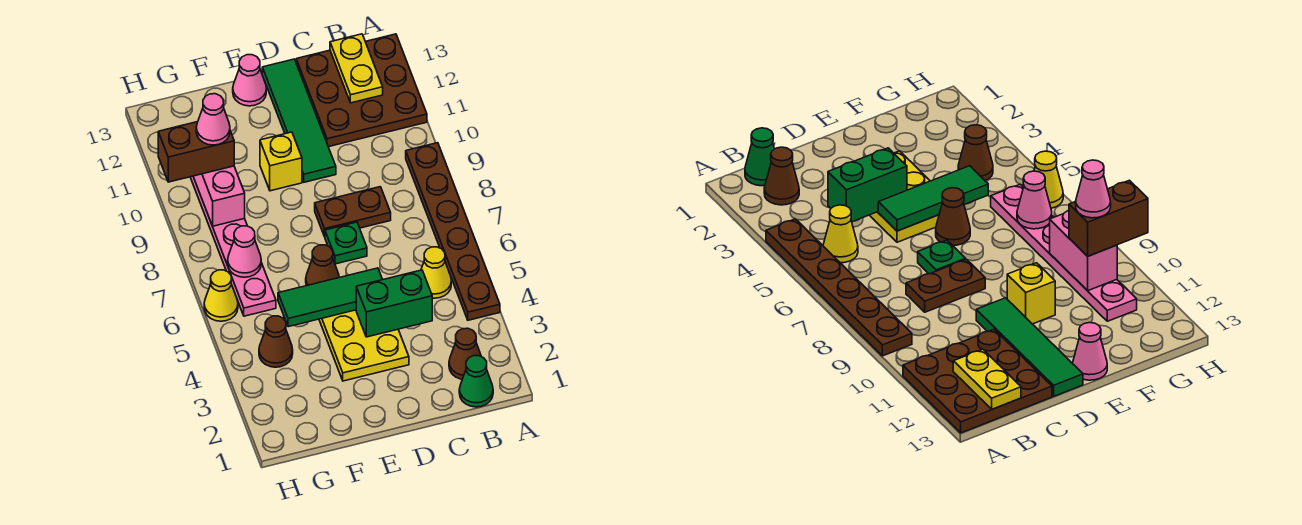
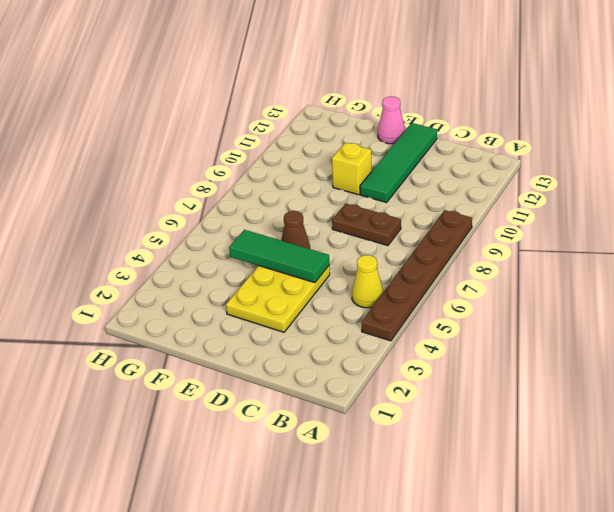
none -> brown plate A11:C13 level 1
none -> green cone B1 level 1
none -> brown cone B2 level 1

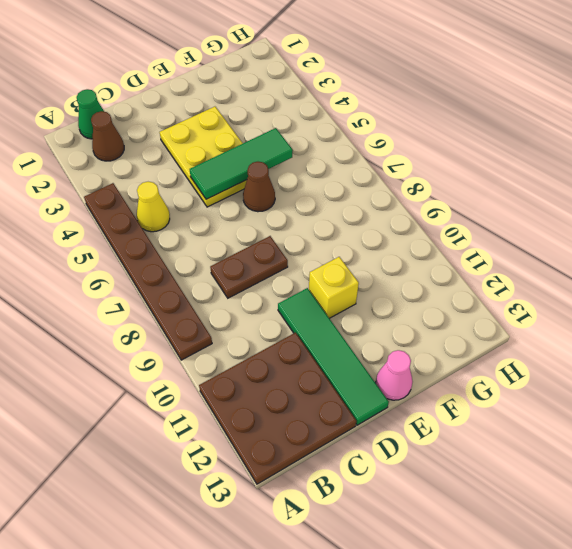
none -> green plate D7 level 1
none -> brown cone G4 level 1
none -> pink plate G6:G11 level 1

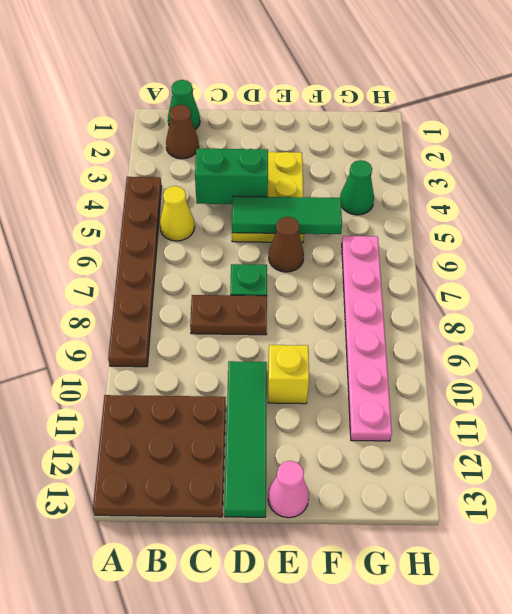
green cone G4 level 1 -> brown cone G4 level 1
none -> yellow cone H6 level 1
none -> yellow plate B12:B13 level 2
none -> pink cone G7 level 2

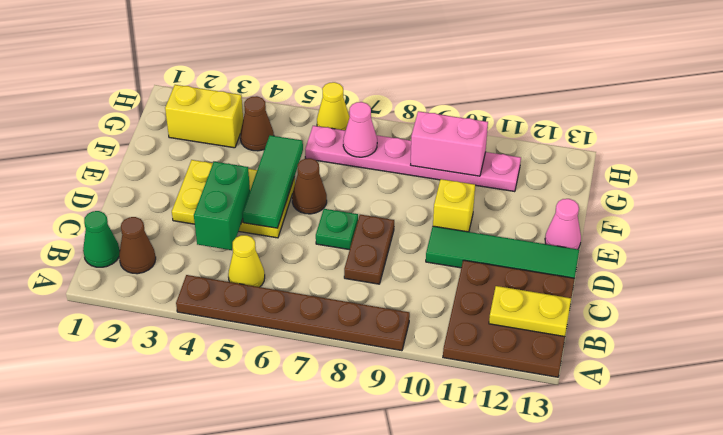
yellow brick G2:G3 level 1 -> none
none -> brown brick G10:H10 level 3
none -> pink cone G10 level 4

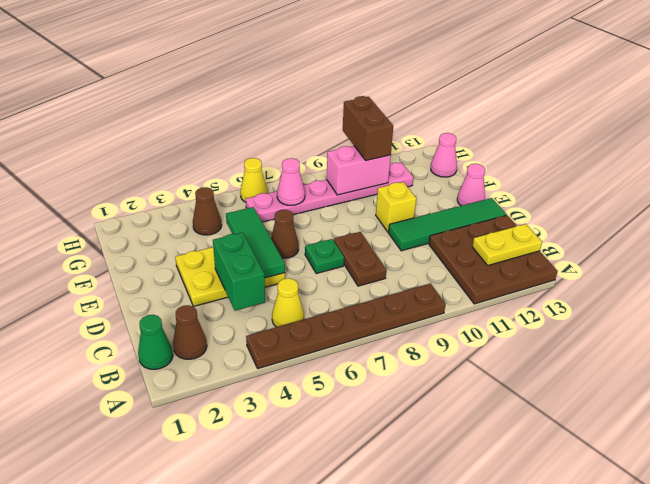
pink cone G13 level 1 -> pink cone G10 level 4

